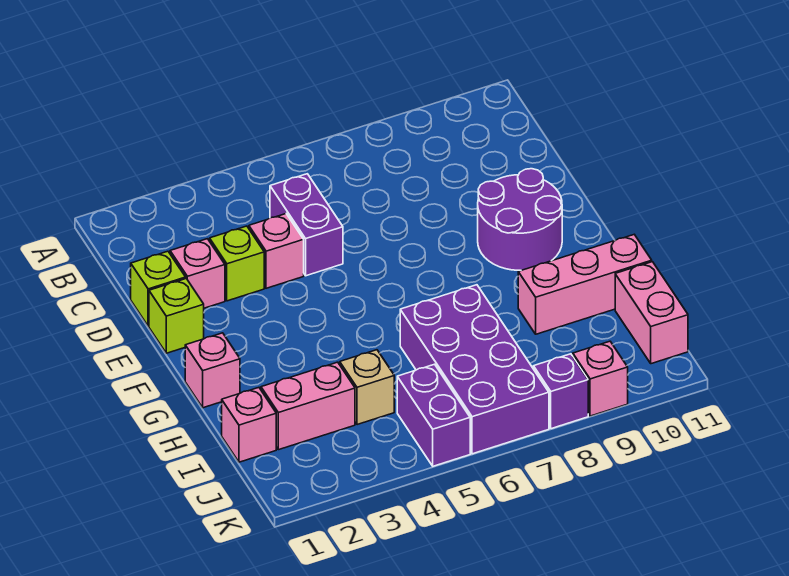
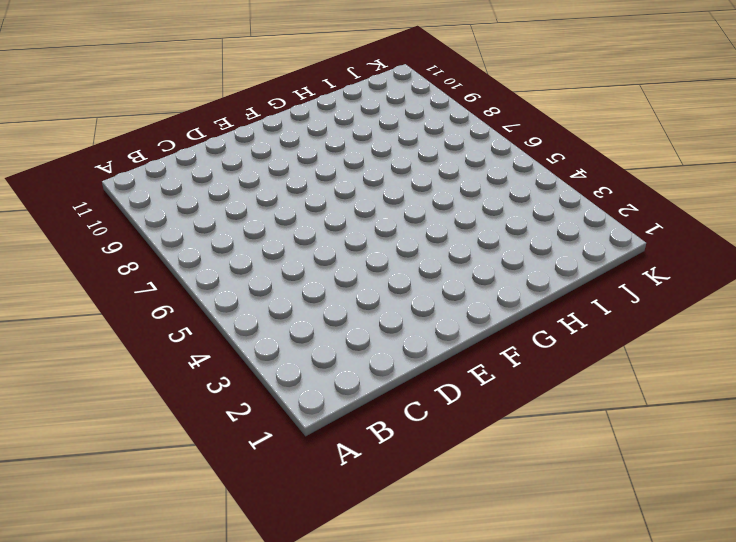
none -> purple brick C5:D5 level 1
none -> lime brick D1 level 1
none -> pink brick D2 level 1

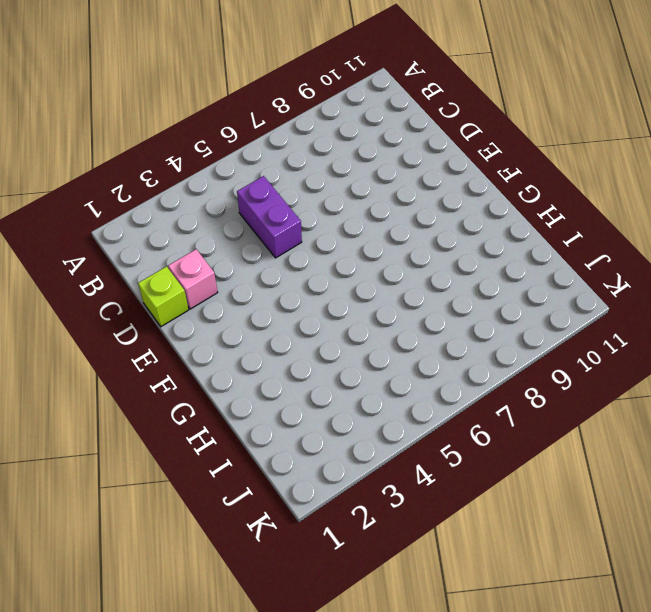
none -> lime brick D3 level 1
none -> pink brick D4 level 1
none -> lime brick E1 level 1

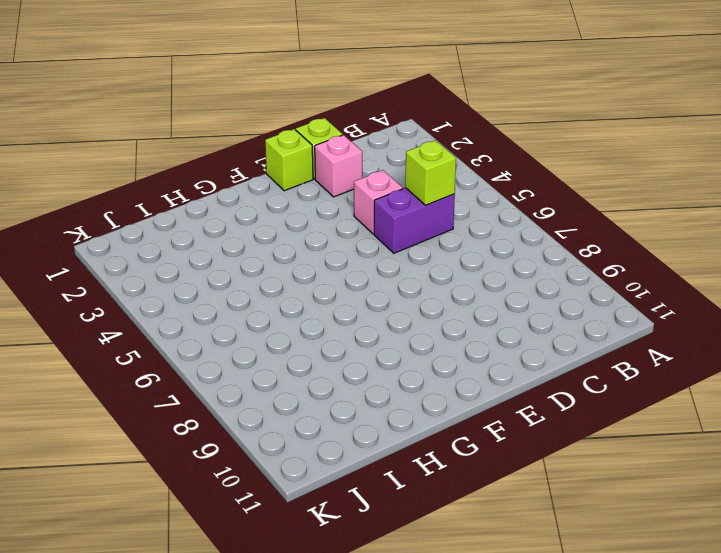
lime brick C5 level 2 -> lime brick D3 level 1
none -> purple round brick E9:F10 level 1
none -> pink brick G1 level 1
none -> purple brick H6:K7 level 1

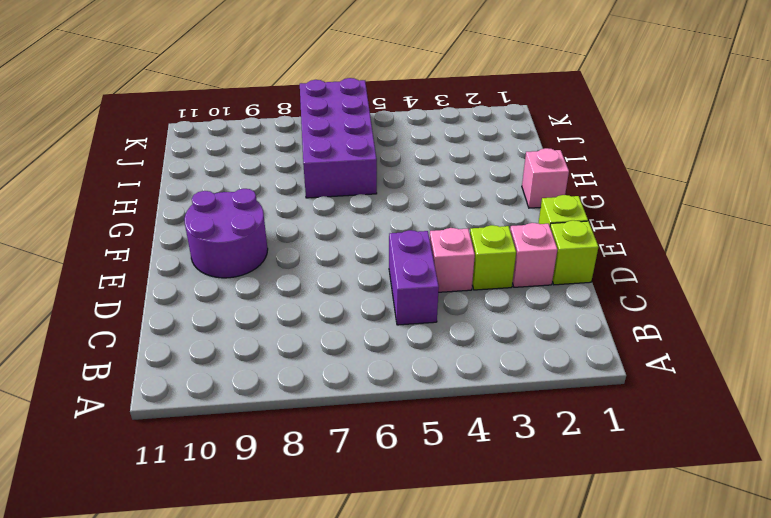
none -> pink brick H9:H11 level 1
none -> pink brick I1 level 1
none -> pink brick I2:I3 level 1

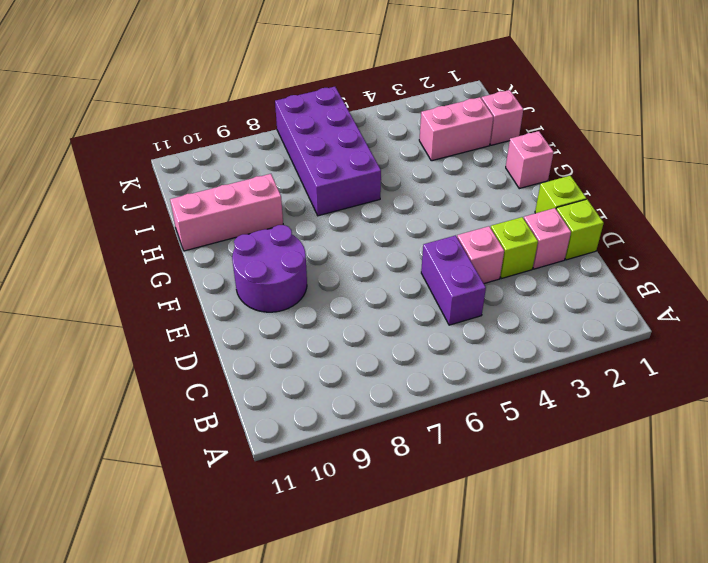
none -> tan brick I4 level 1
none -> pink brick I11:J11 level 1
none -> purple brick J5:K5 level 1

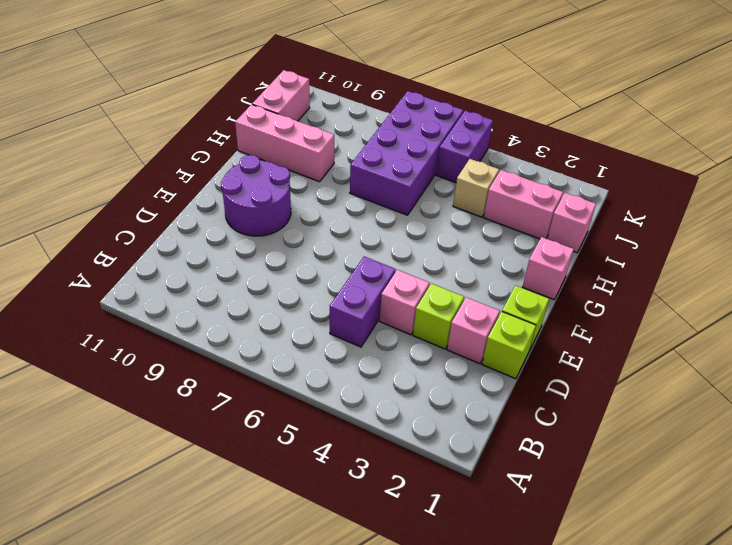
none -> purple brick K8 level 1
none -> pink brick K9 level 1

